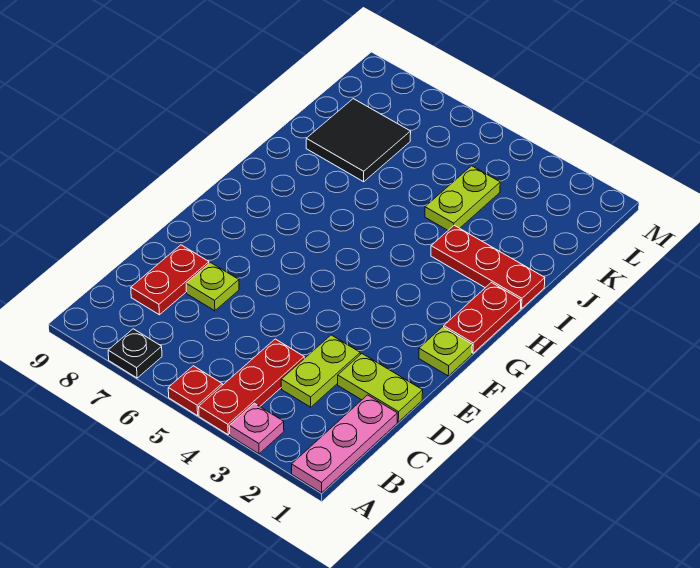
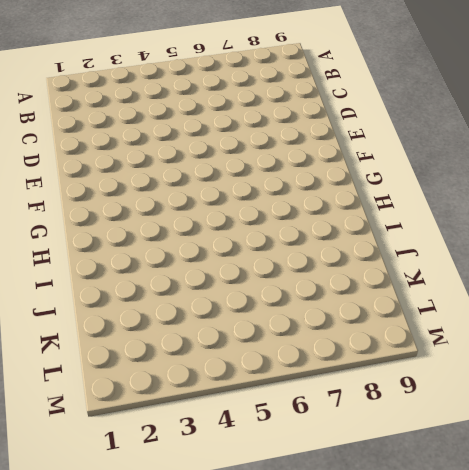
none -> pink plate A1:C1 level 1
none -> pink plate A3 level 1
none -> red plate A4:C4 level 1

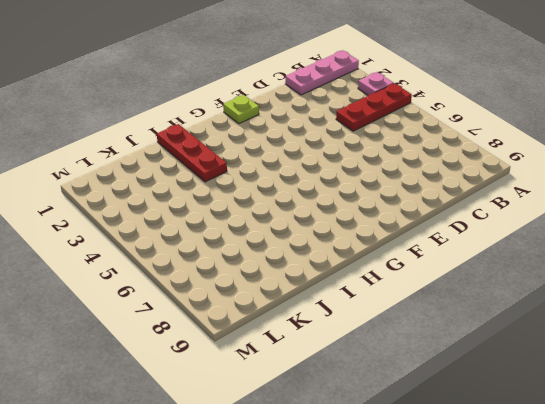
none -> red plate A5 level 1
none -> black plate A7 level 1
none -> lime plate C3:D3 level 1

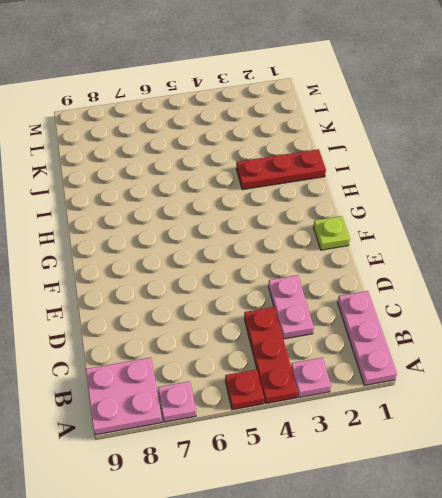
pink plate A7 level 1 -> black plate A7 level 1
pink plate A8:B9 level 1 -> none
pink plate C3:D3 level 1 -> lime plate C3:D3 level 1
none -> red plate C8:D8 level 1
none -> lime plate D1:D2 level 1
none -> lime plate D7 level 1

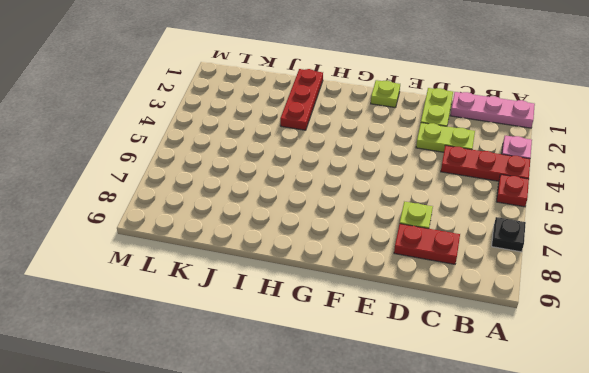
none -> red plate G1:H1 level 1
none -> lime plate J4:K4 level 1
none -> black tile J7:K8 level 1

